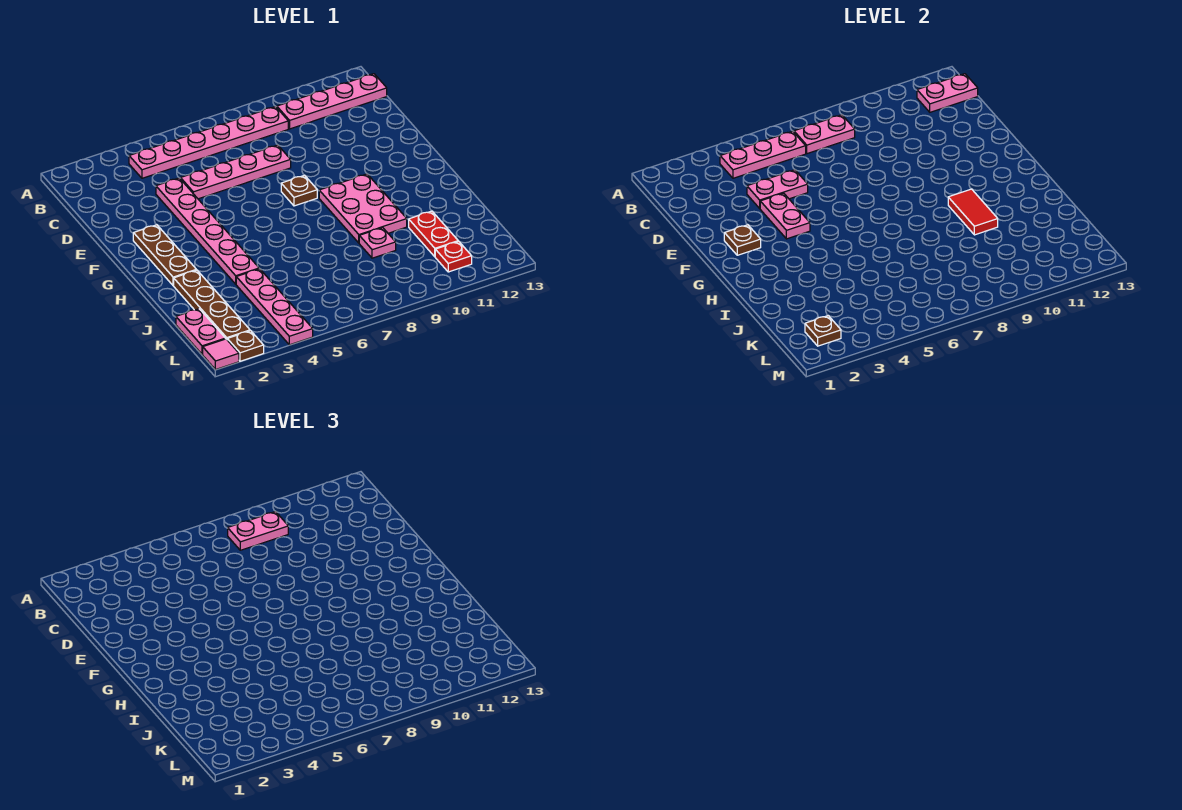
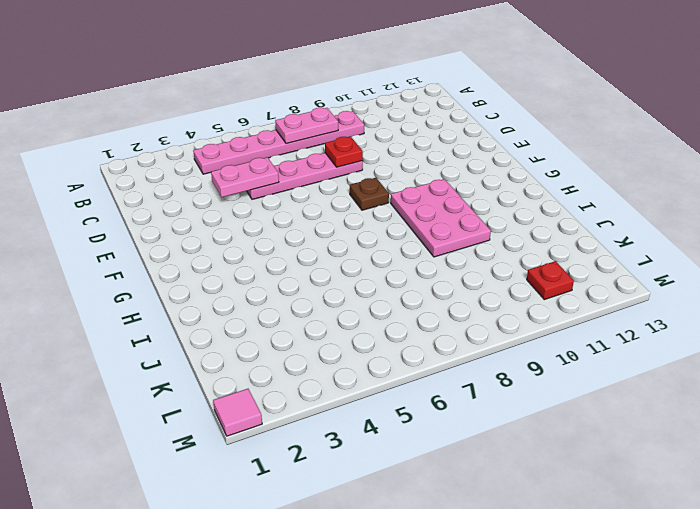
red plate D8 level 2 -> none
none -> pink plate B10:B13 level 1
none -> pink plate D4:I4 level 1
none -> brown plate F2:H2 level 1

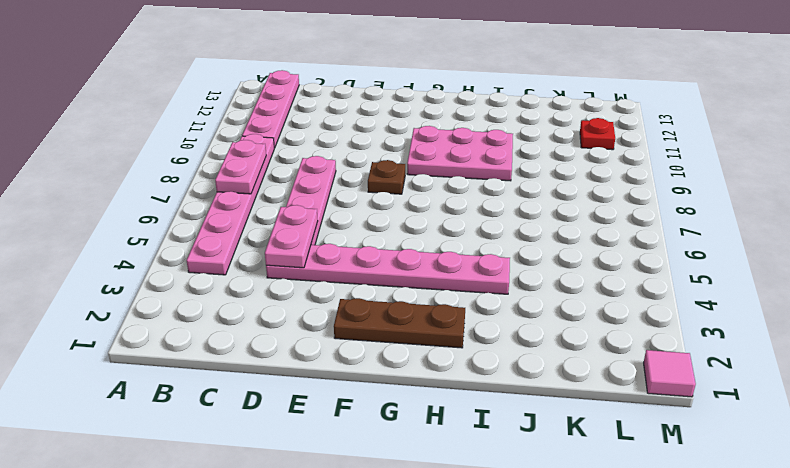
none -> brown plate I2:L2 level 1
none -> pink plate J4:M4 level 1
none -> pink plate J9 level 1

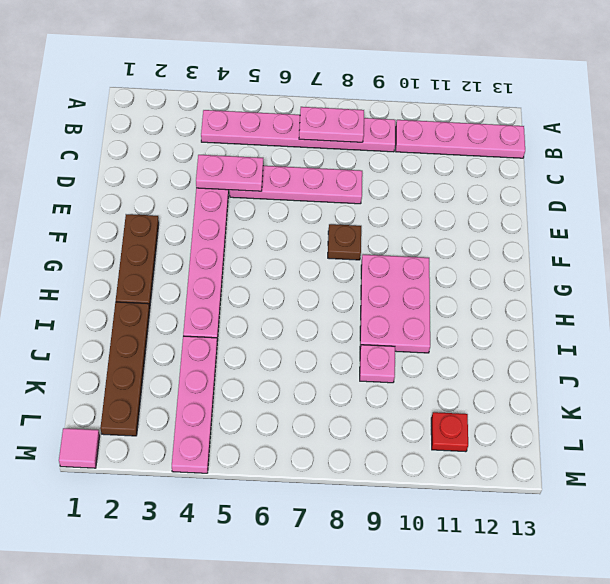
none -> red plate J11:K11 level 1
none -> pink plate K1:L1 level 1
none -> brown plate M2 level 1

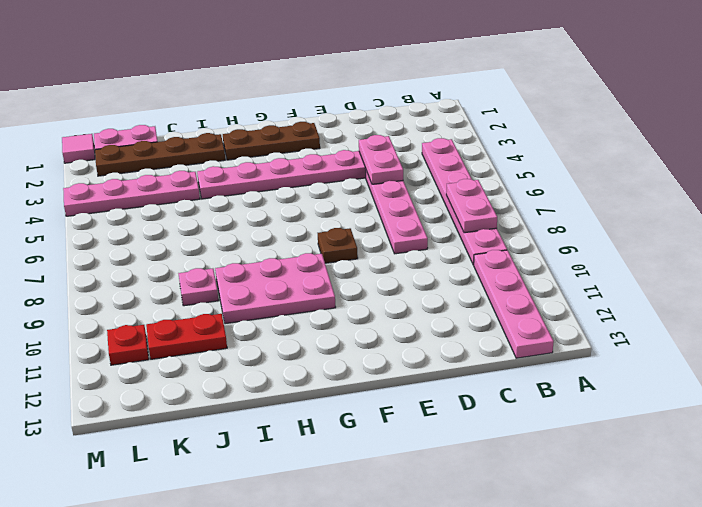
none -> brown plate M2 level 1
none -> pink plate B4:B6 level 2
none -> pink plate B12:B13 level 2

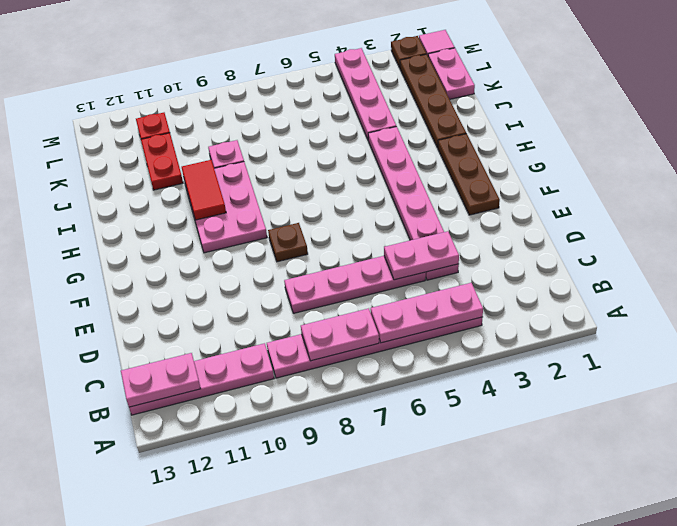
none -> pink plate E4:F4 level 2
none -> brown plate F2 level 2
none -> brown plate L2 level 2

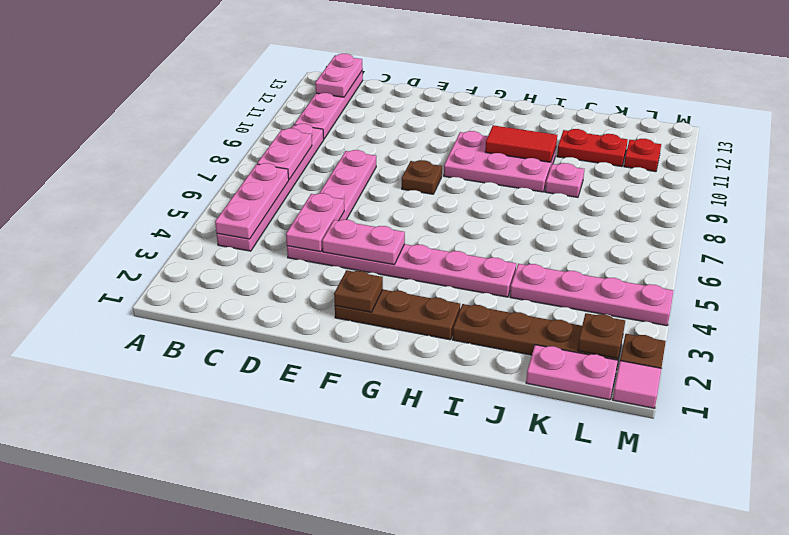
none -> pink plate B8:B9 level 3

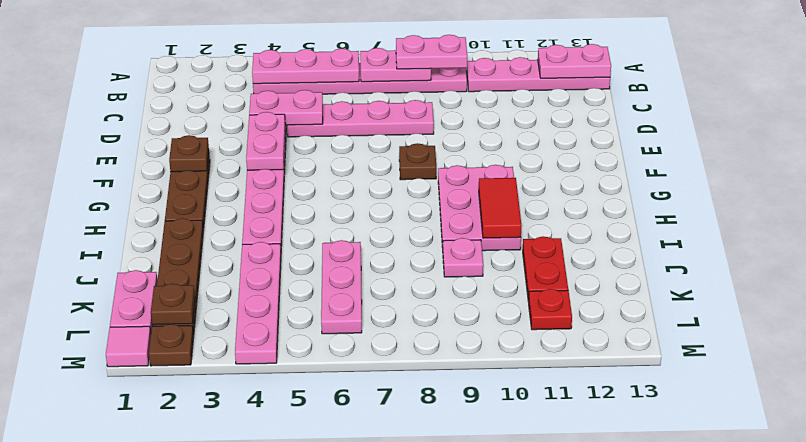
pink plate J6:L6 level 1 -> none

